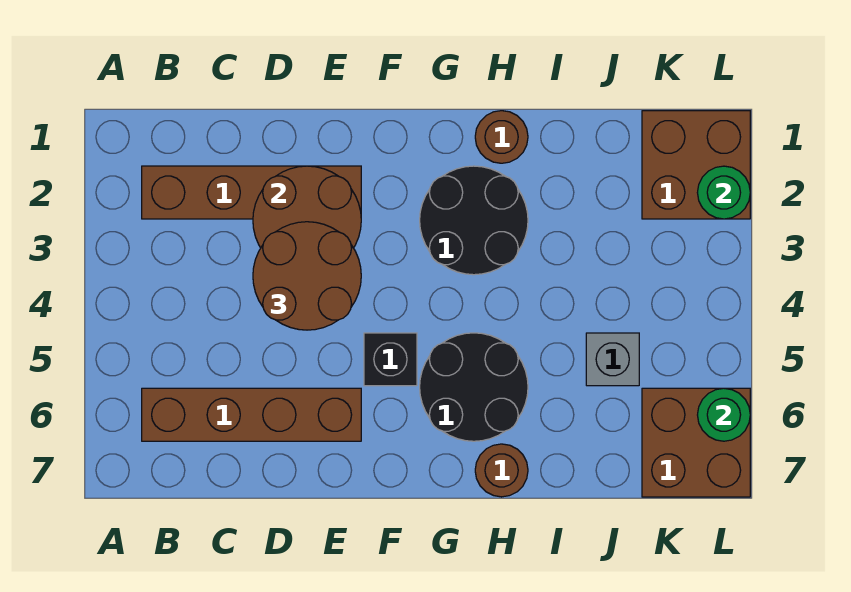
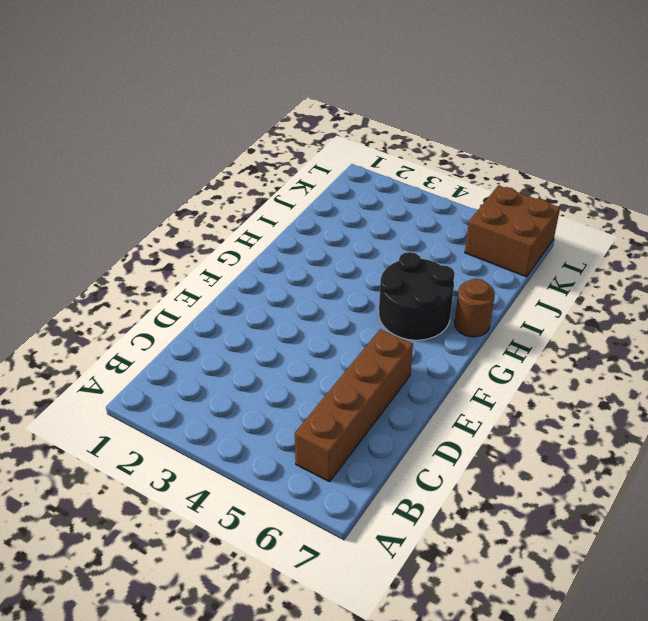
none -> brown brick B2:E2 level 1
none -> black brick F5 level 1
none -> black round brick G2:H3 level 1

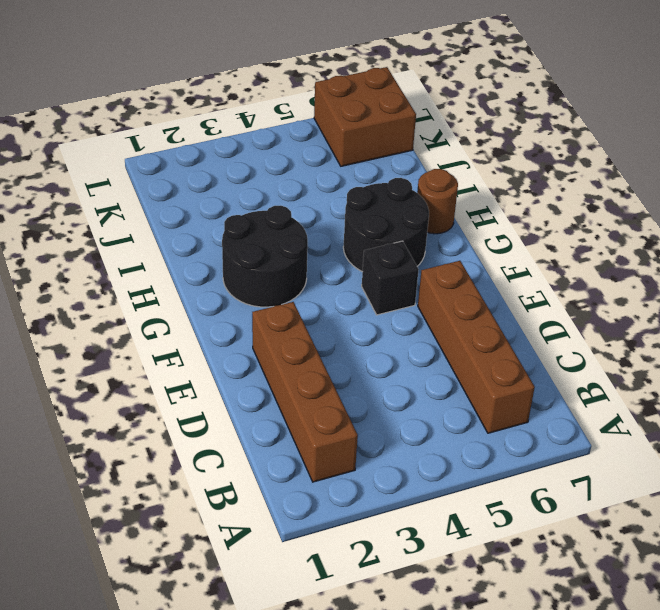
none -> brown round brick H1 level 1
none -> grey brick J5 level 1
none -> brown brick K1:L2 level 1

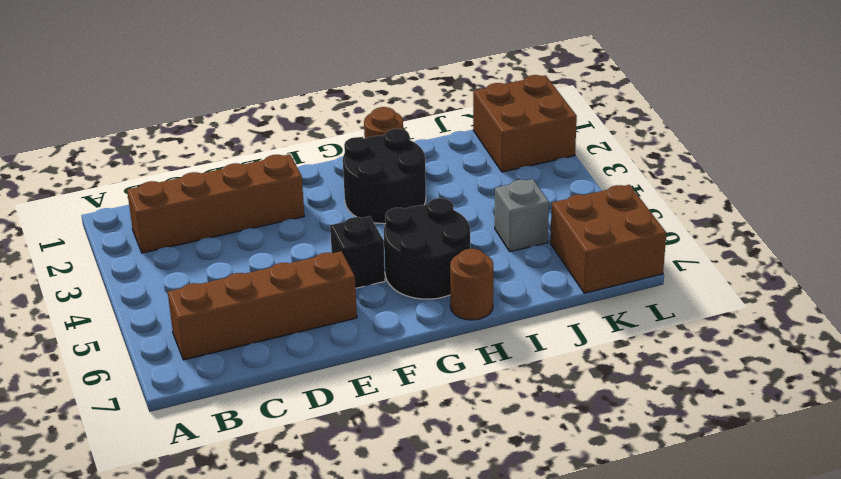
none -> brown round brick D2:E3 level 2
none -> green round brick L2 level 2
none -> green round brick L6 level 2

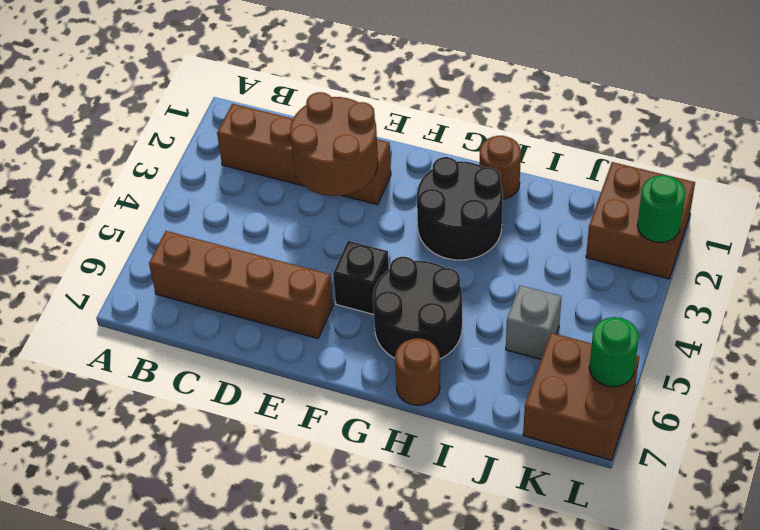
none -> brown round brick D3:E4 level 3

